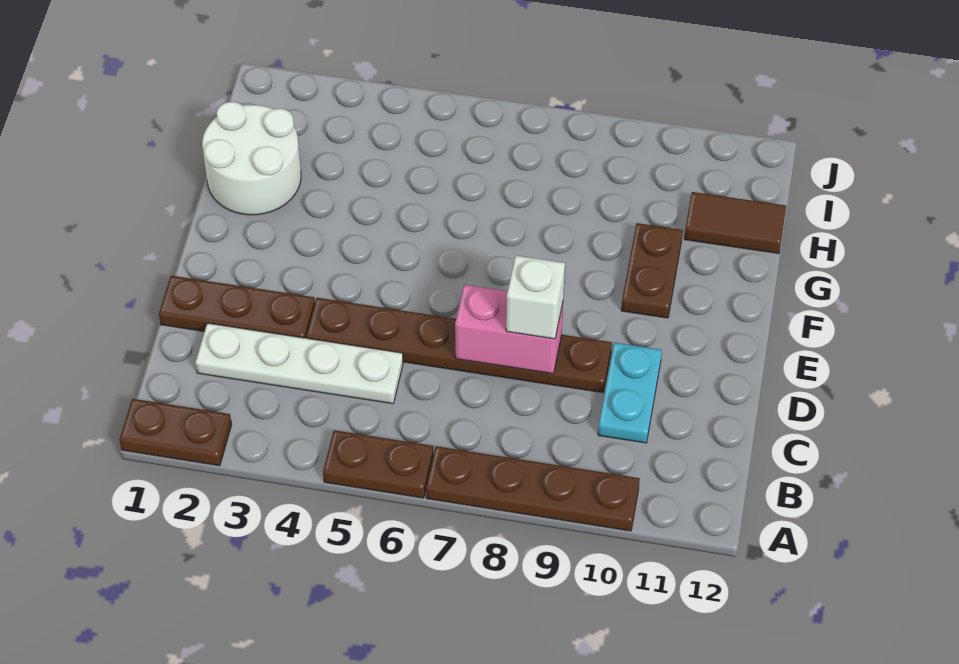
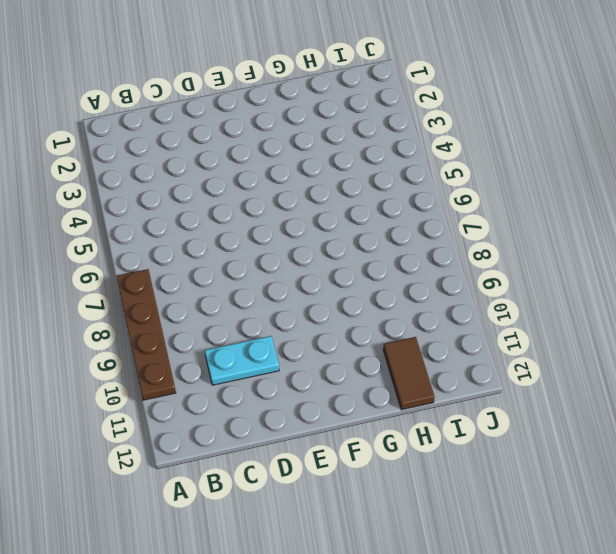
none -> brown plate A1:A2 level 1
none -> brown plate A5:A6 level 1
none -> white plate C2:C5 level 1

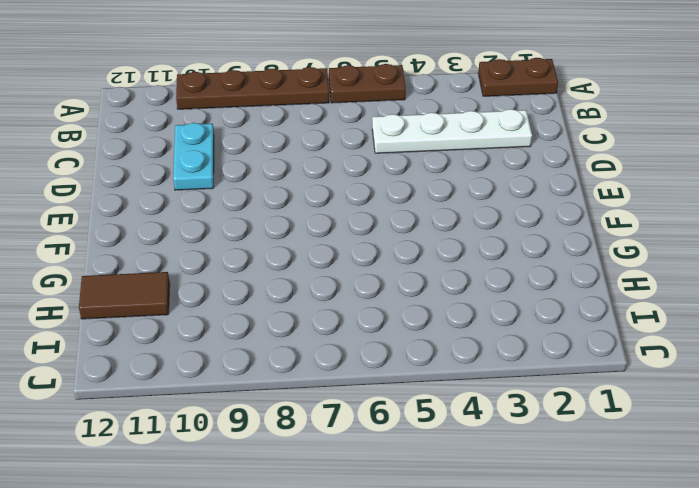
none -> brown plate D1:D3 level 1
none -> brown plate D4:D9 level 1
none -> brown plate F10:G10 level 1

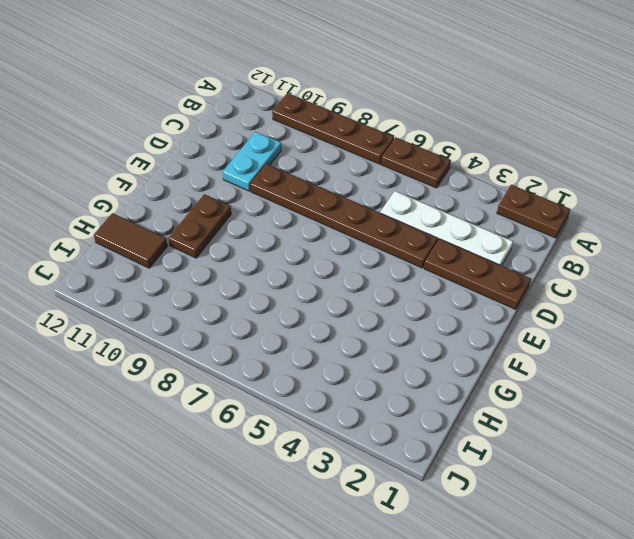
none -> white round brick G1:H2 level 1
none -> pink brick D7:D8 level 2
none -> white brick D8 level 3

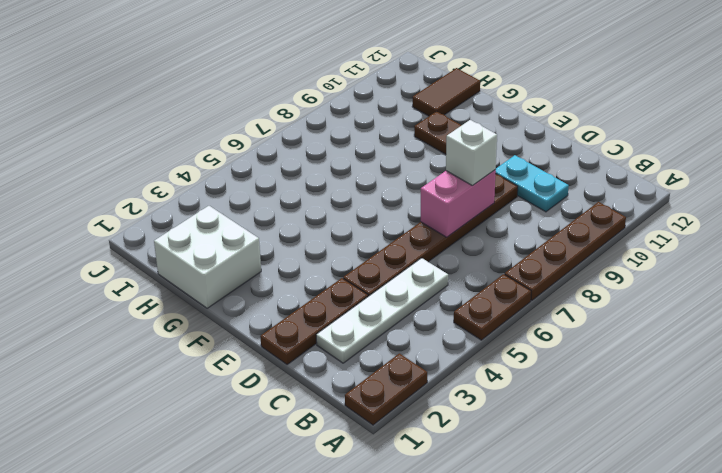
white brick G1:H2 level 1 -> white round brick G1:H2 level 1

